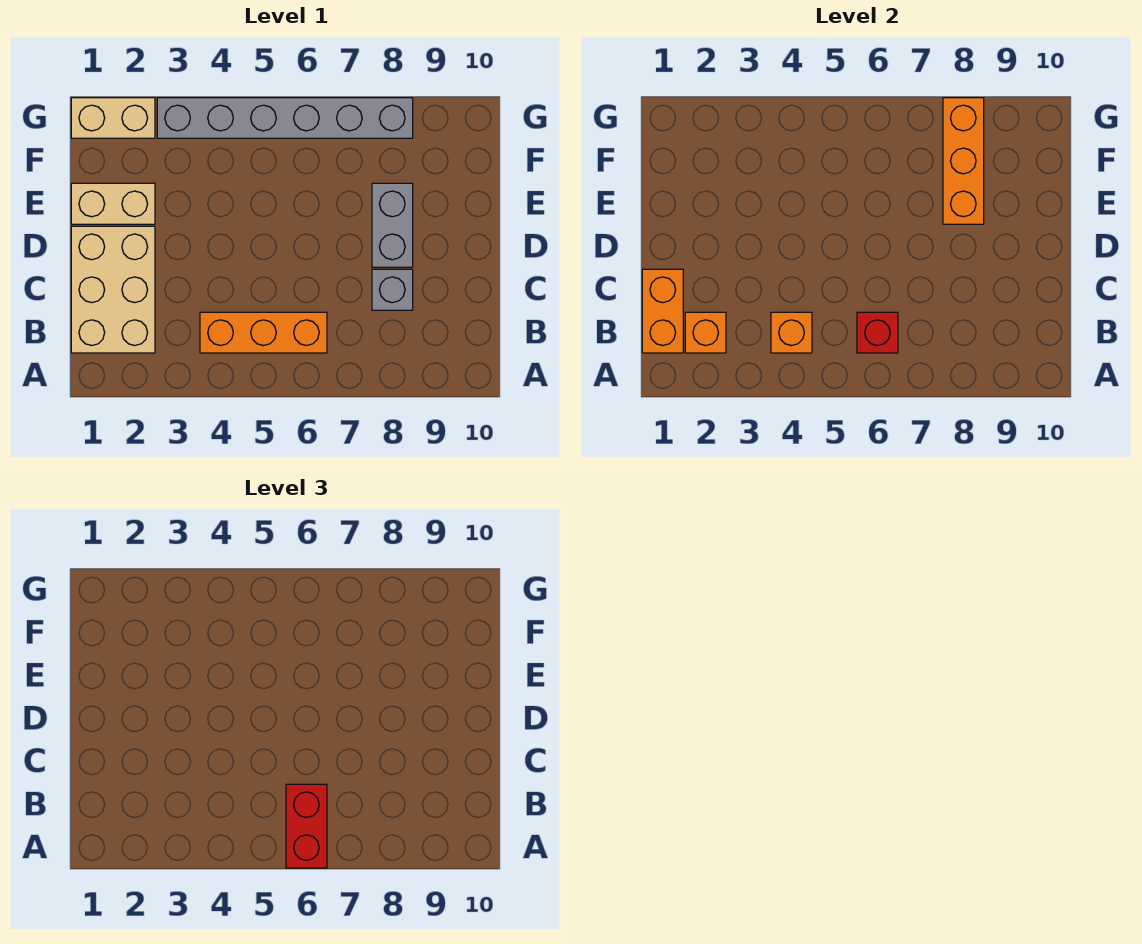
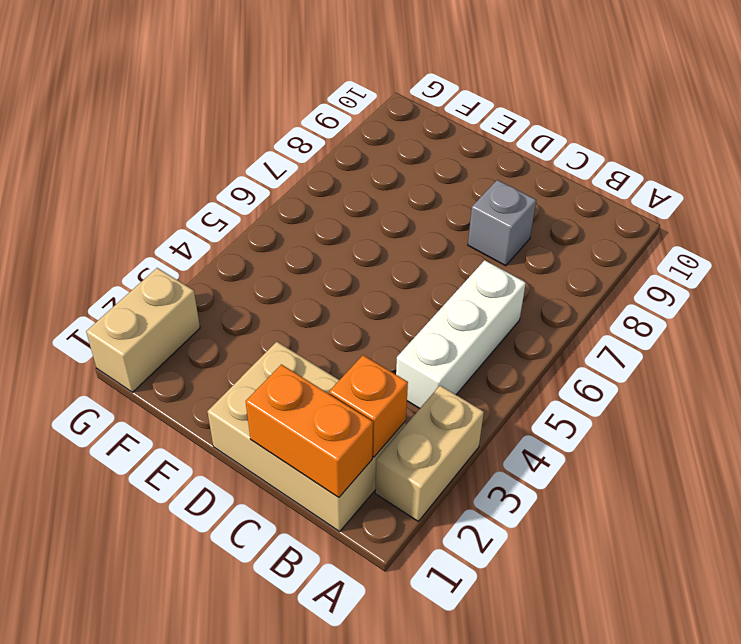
tan brick A2:A3 level 1 -> tan brick E1:E2 level 1
white brick B4:B6 level 1 -> orange brick B4:B6 level 1
none -> grey brick D8:E8 level 1
none -> grey brick G3:G8 level 1
none -> orange brick B4 level 2

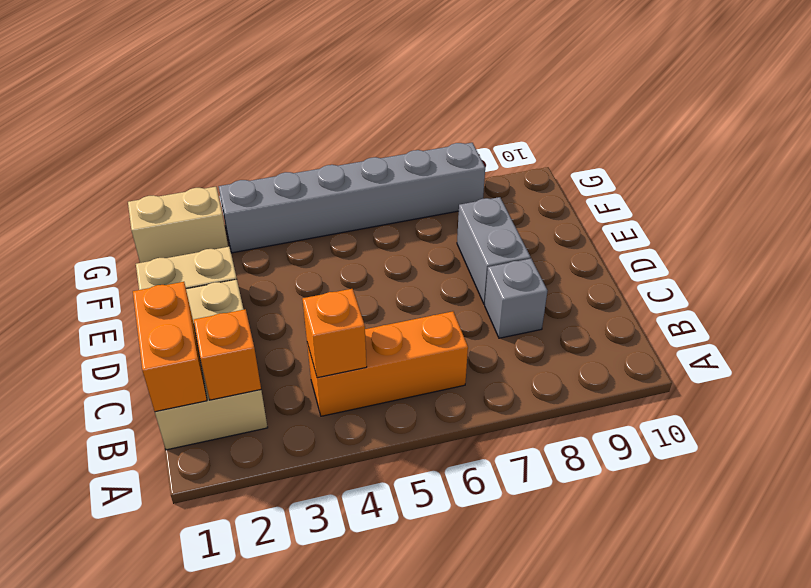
none -> red brick B6 level 2
none -> orange brick E8:G8 level 2
none -> red brick A6:B6 level 3

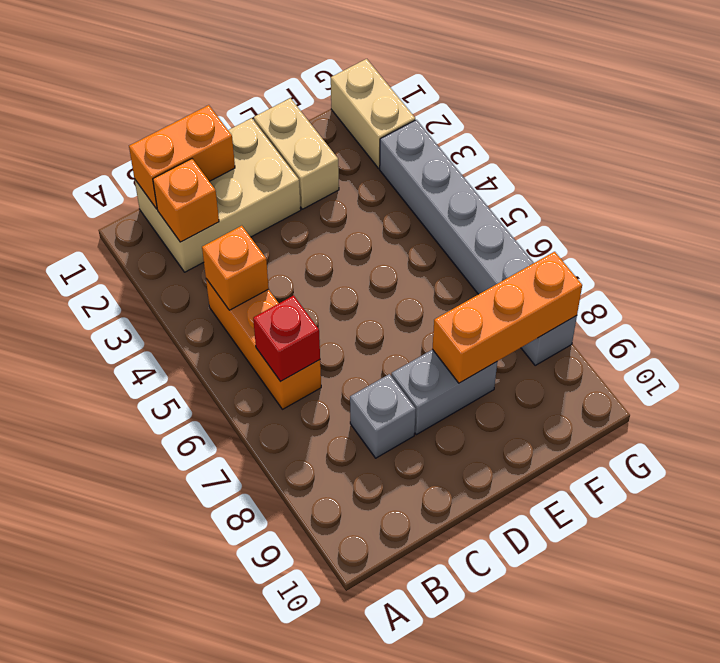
none -> red brick A6:B6 level 3

